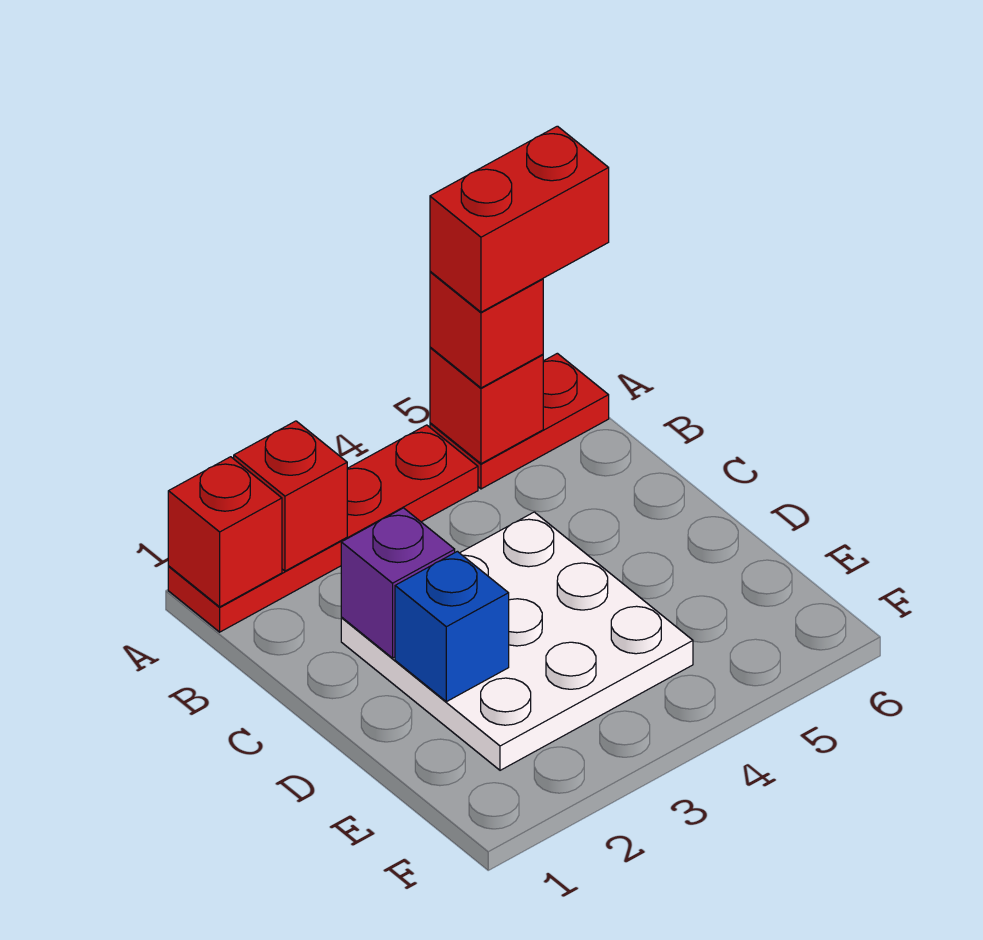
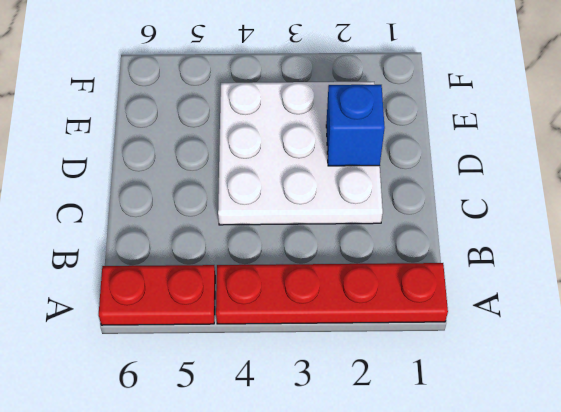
none -> red brick A1 level 2
none -> red brick A2 level 2

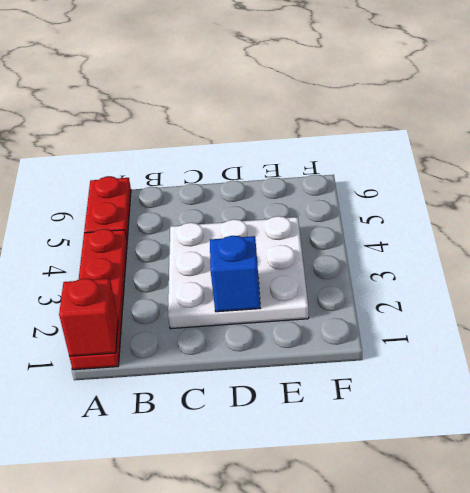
none -> red brick A2 level 2
none -> red brick A5 level 2

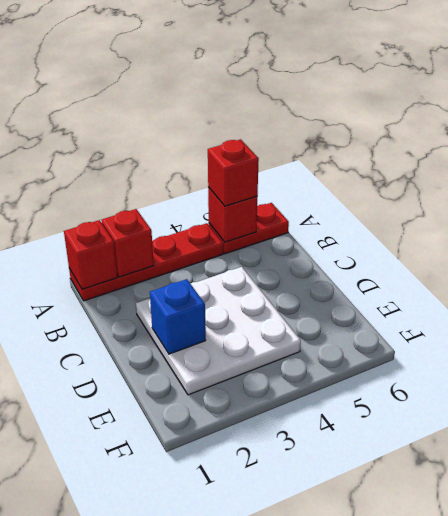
none -> purple brick C2 level 2
none -> red brick A5:A6 level 4

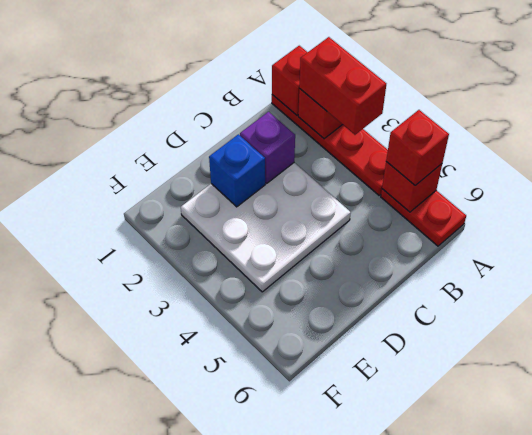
red brick A2:A3 level 3 -> red brick A5:A6 level 4

